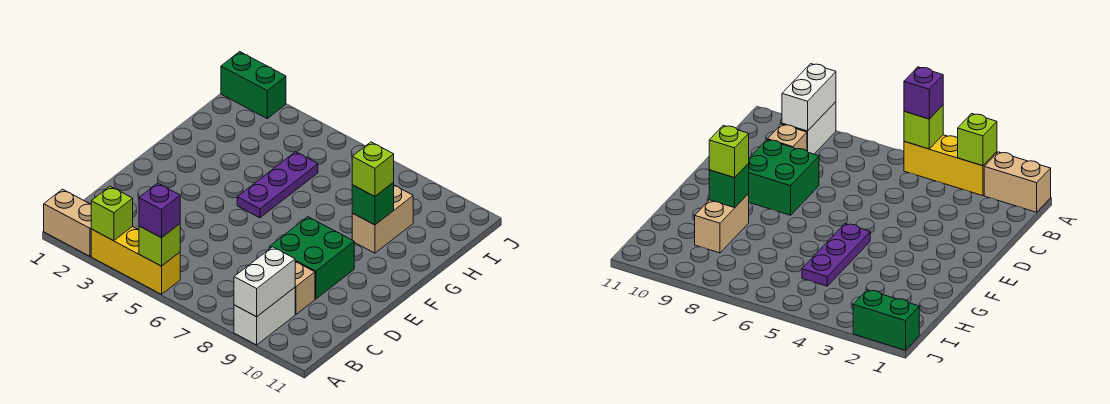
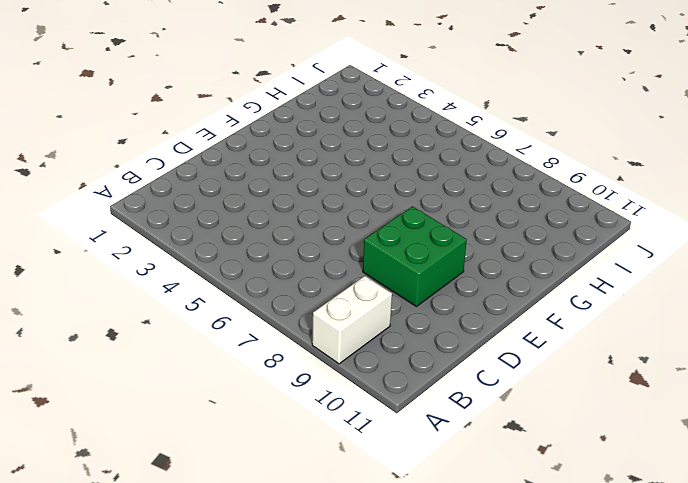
none -> tan brick A1:A2 level 1
none -> yellow brick A3:A5 level 1
none -> tan brick C9 level 1

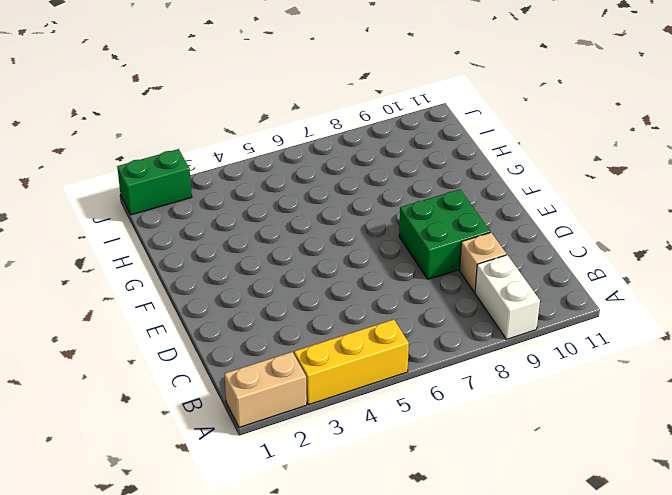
none -> purple plate F5:H5 level 1
none -> tan brick G9:H9 level 1
none -> lime brick A3 level 2

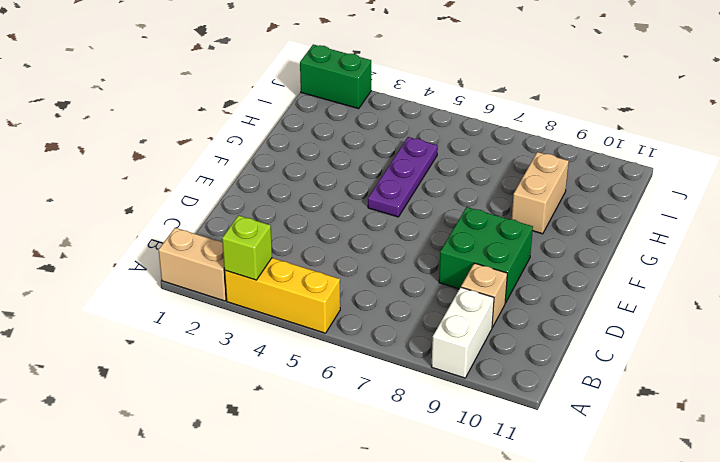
none -> lime brick A5 level 2
none -> white brick A9:B9 level 2
none -> green brick G9 level 2

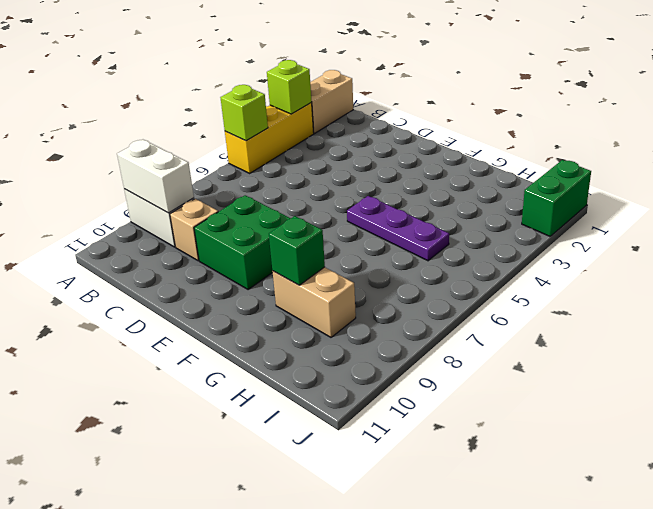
none -> purple brick A5 level 3
none -> lime brick G9 level 3

